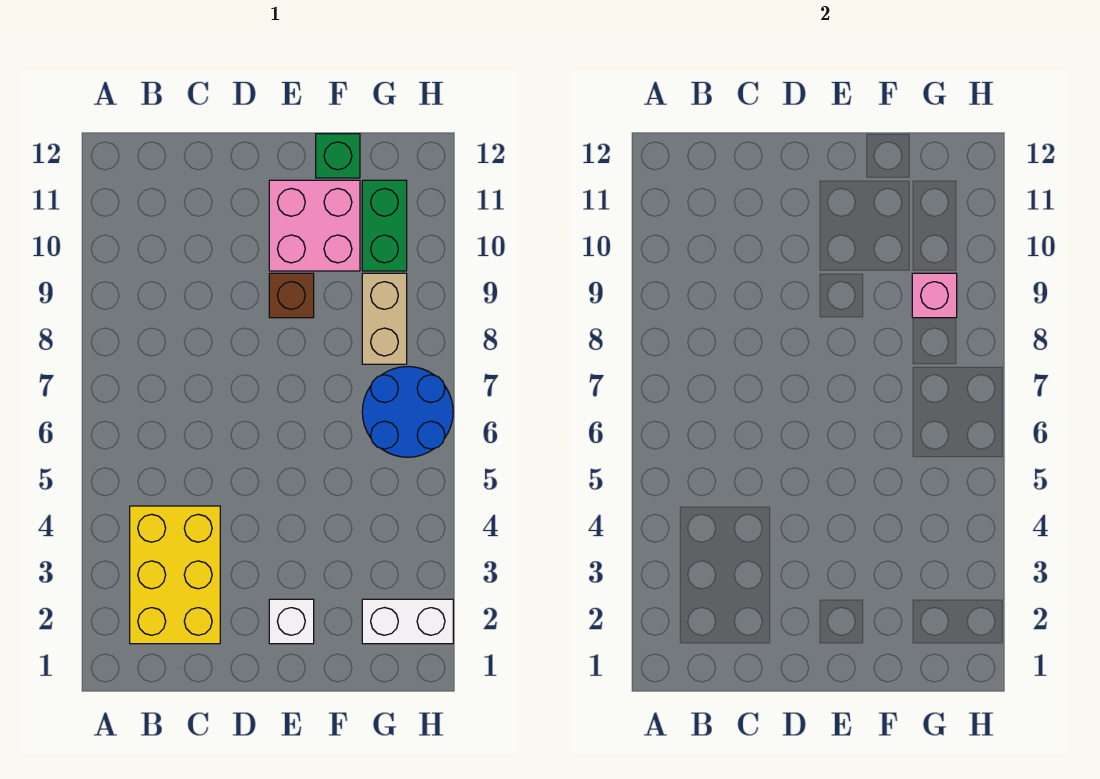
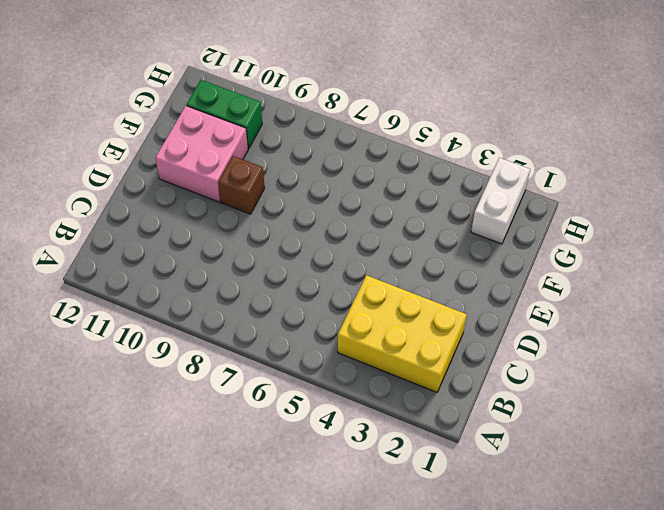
none -> white brick E2 level 1
none -> green brick F12 level 1

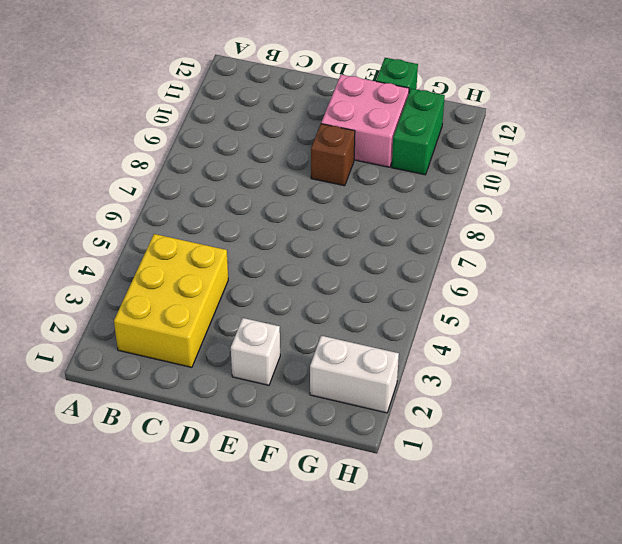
none -> blue round brick G6:H7 level 1
none -> tan brick G8:G9 level 1

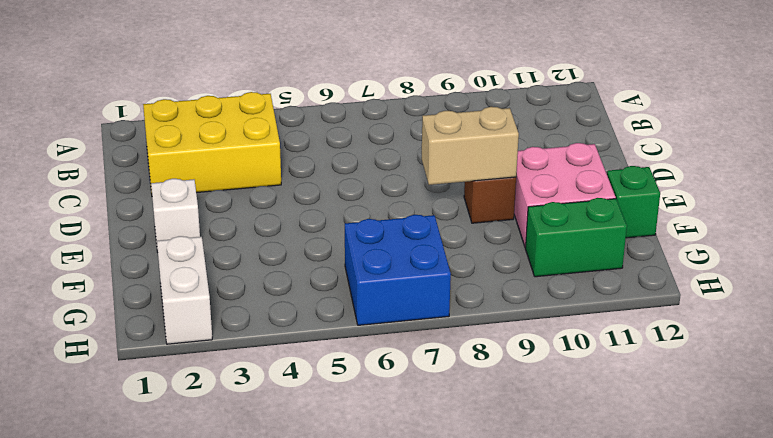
tan brick E8:E9 level 2 -> tan brick G8:G9 level 1
blue brick G6:H7 level 1 -> blue round brick G6:H7 level 1
none -> pink brick G9 level 2

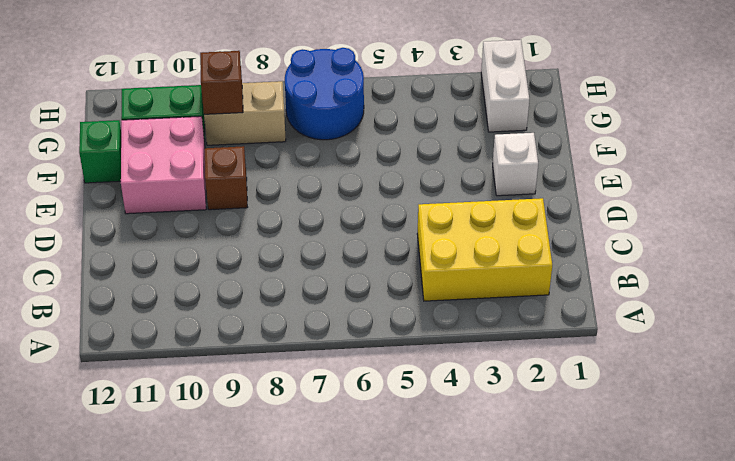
brown brick G9 level 2 -> pink brick G9 level 2

